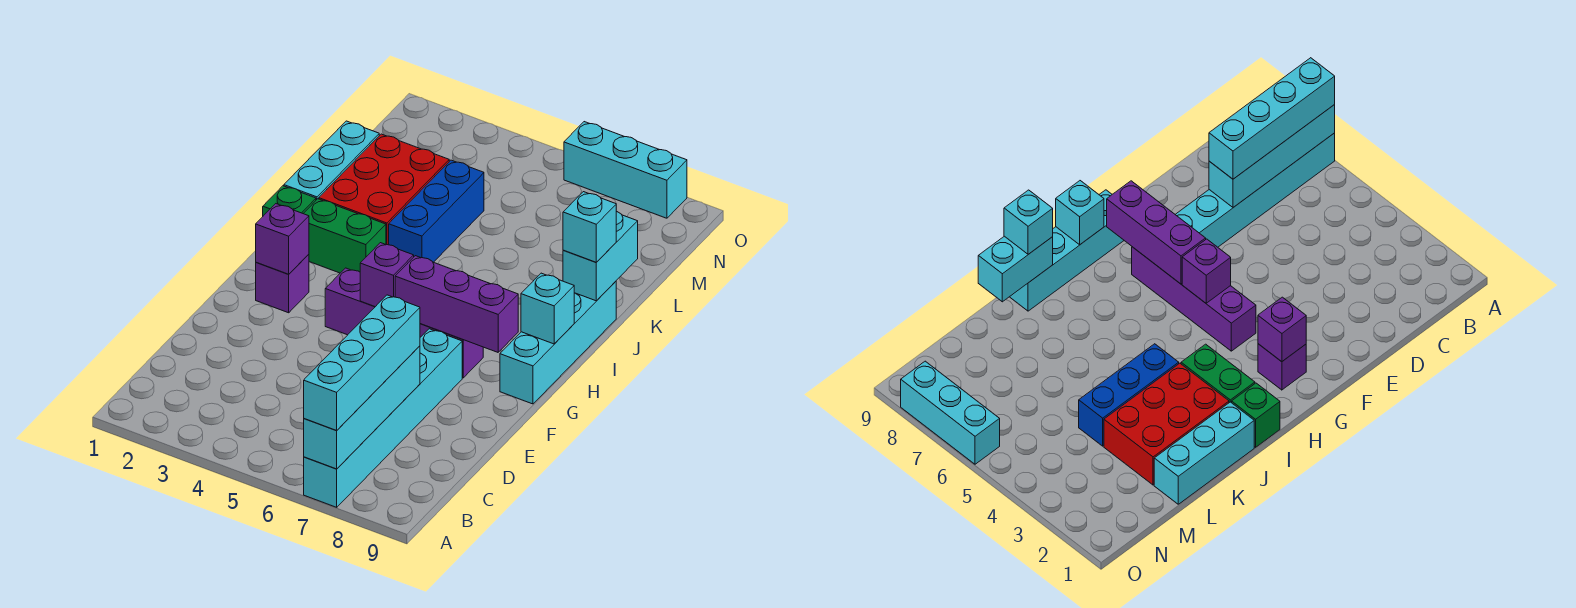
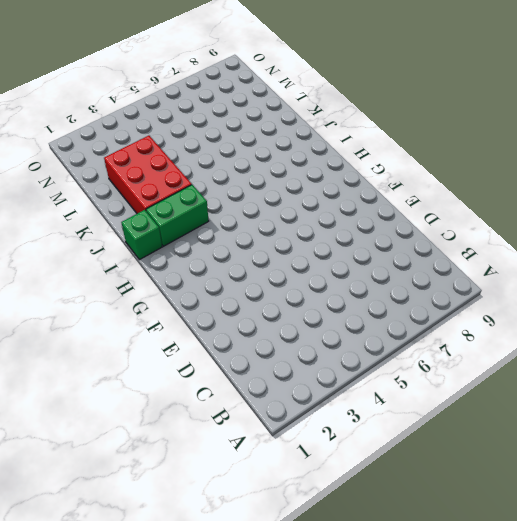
none -> cyan brick A7:F7 level 1
none -> purple brick G2 level 1
none -> purple brick G4:G7 level 1

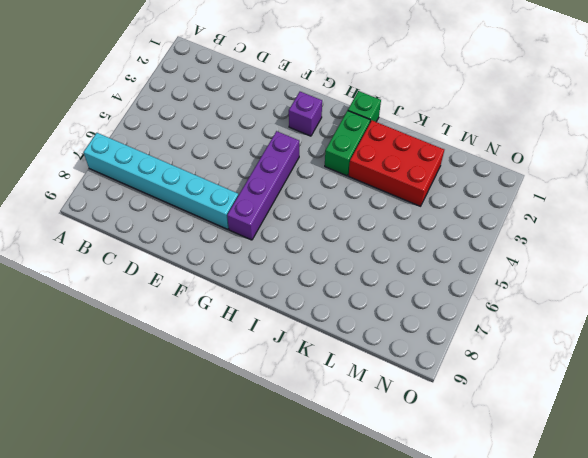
none -> cyan brick G9:J9 level 1
none -> cyan brick J1:L1 level 1
none -> blue brick J4:L4 level 1

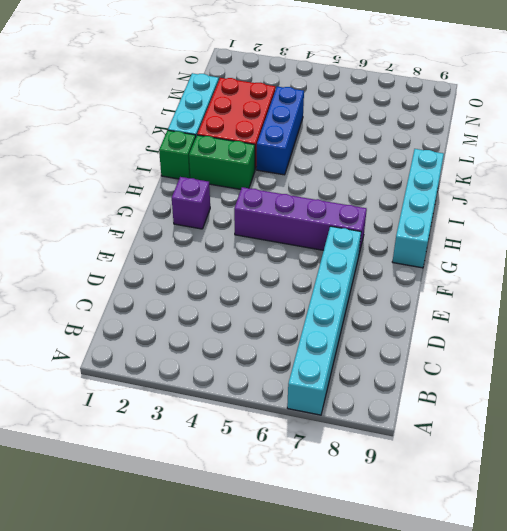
none -> cyan brick O6:O8 level 1
none -> cyan brick A7:D7 level 2
none -> purple brick G2 level 2

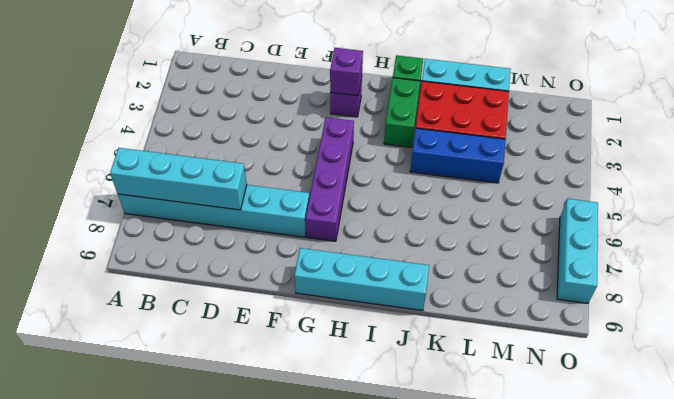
none -> purple brick G5 level 2
none -> purple brick G6:G8 level 2
none -> cyan brick H9 level 2

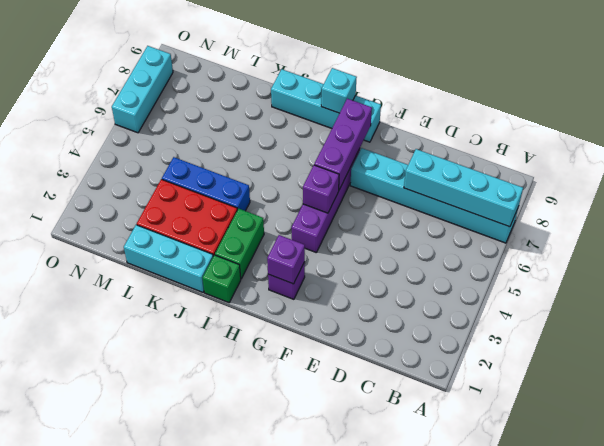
none -> cyan brick J9:K9 level 2
none -> cyan brick A7:D7 level 3
none -> cyan brick J9 level 3

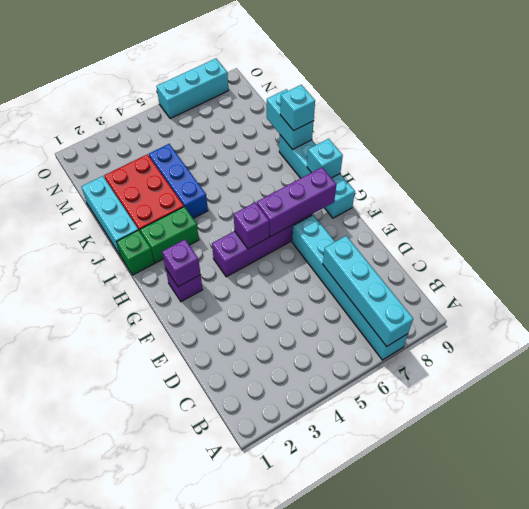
none -> cyan brick A7:D7 level 3

